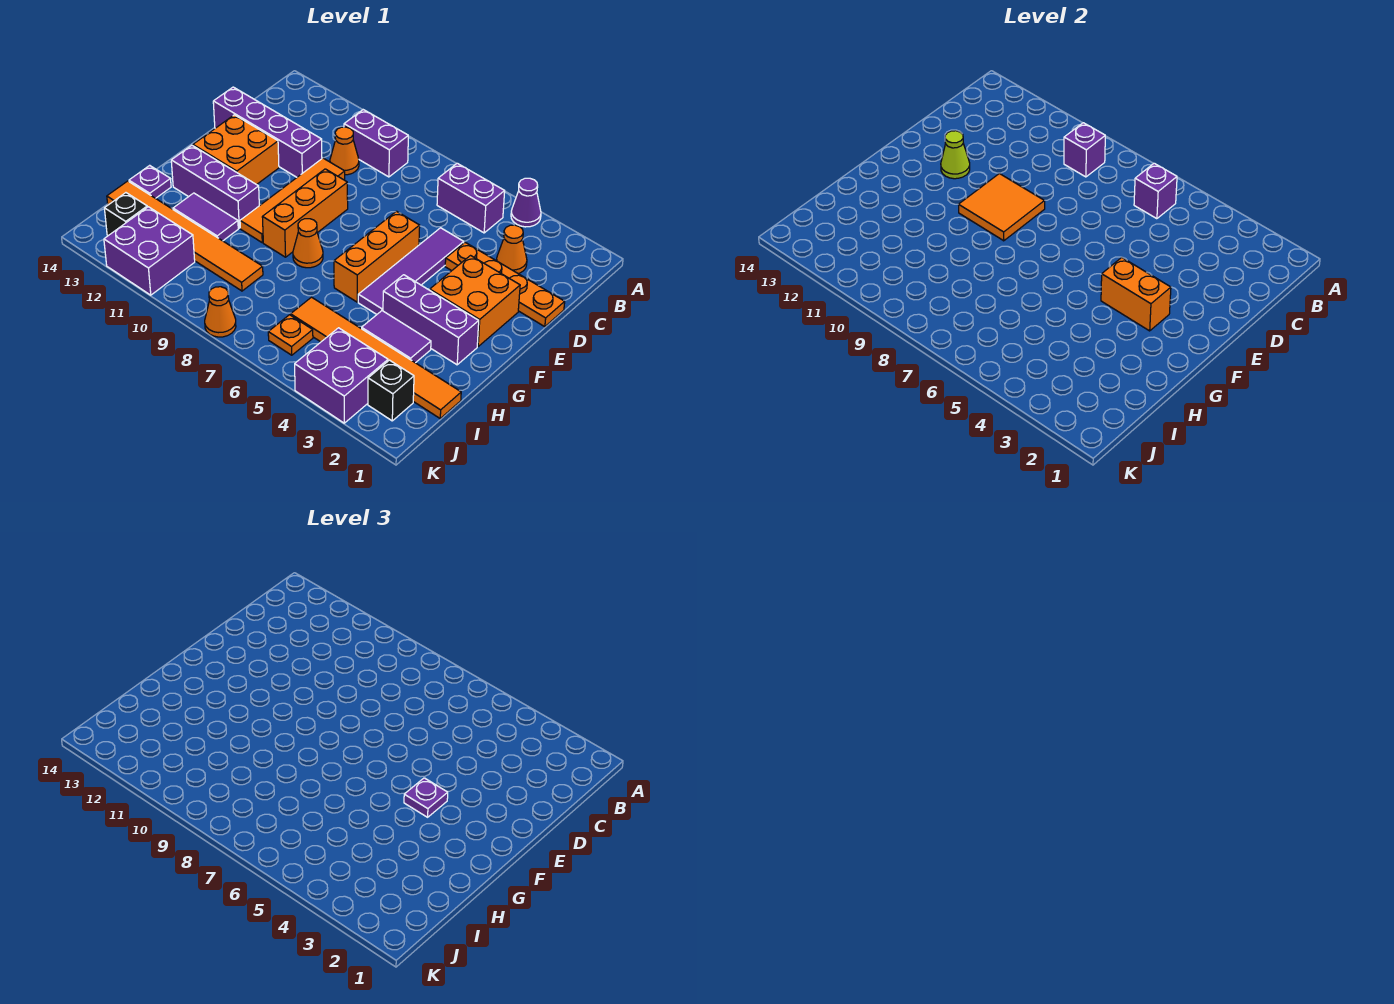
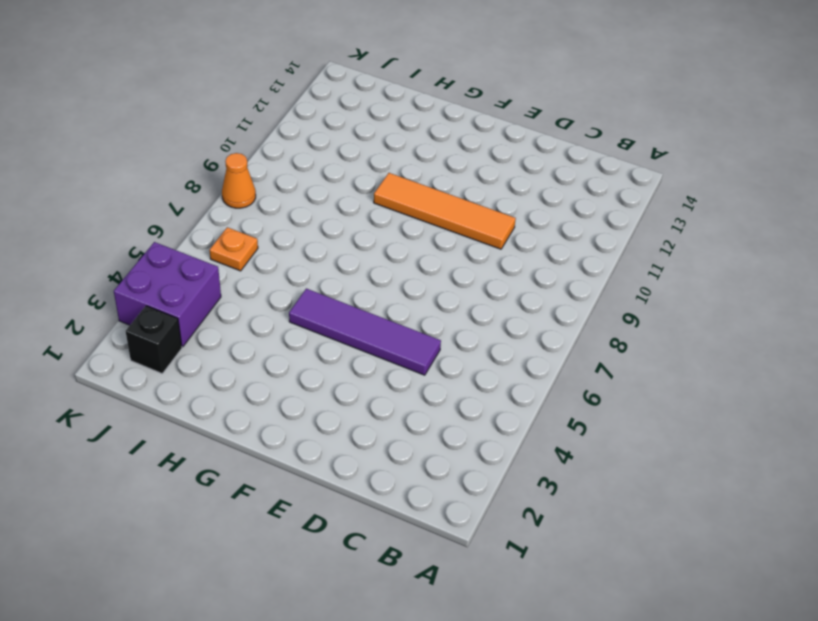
none -> purple cone A4 level 1
none -> purple brick B5:B6 level 1
none -> purple brick B9:B10 level 1
none -> orange cone C3 level 1

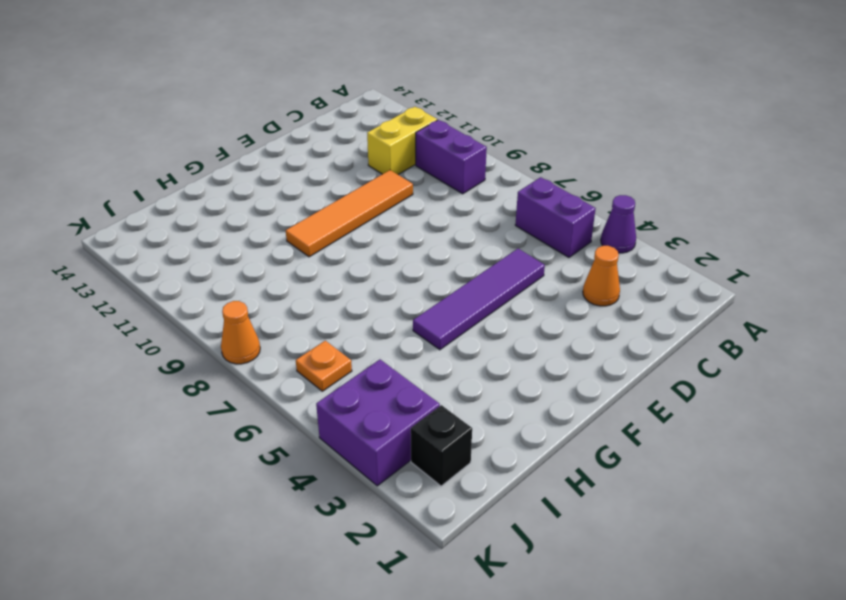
yellow brick B11:C11 level 1 -> none
none -> orange cone C10 level 1
none -> orange plate D1:D4 level 1
none -> purple brick D11:D14 level 1
none -> orange brick E2:F3 level 1

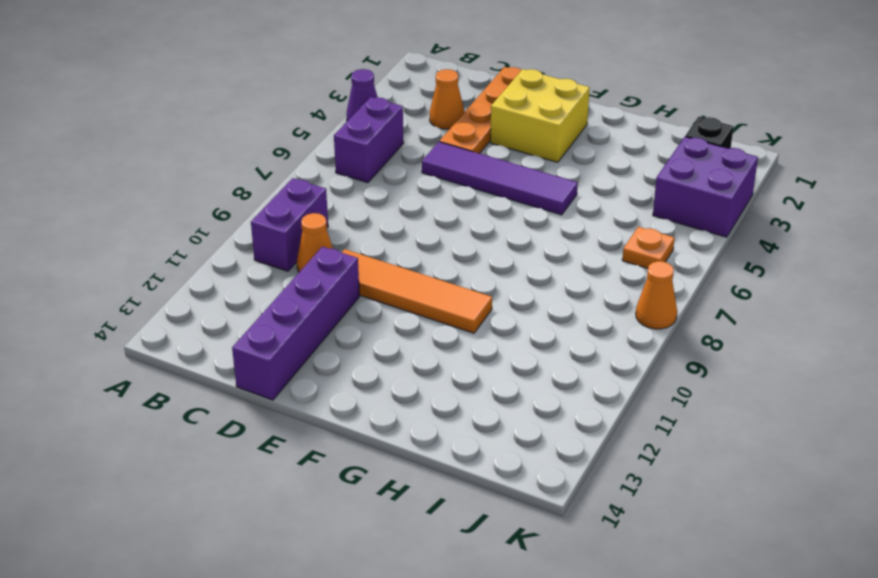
yellow brick E2:F3 level 1 -> orange brick E2:F3 level 1
none -> orange brick E6:G6 level 1
none -> orange brick E9:G9 level 1
none -> orange brick E12:F13 level 1
none -> purple brick G2:G4 level 1

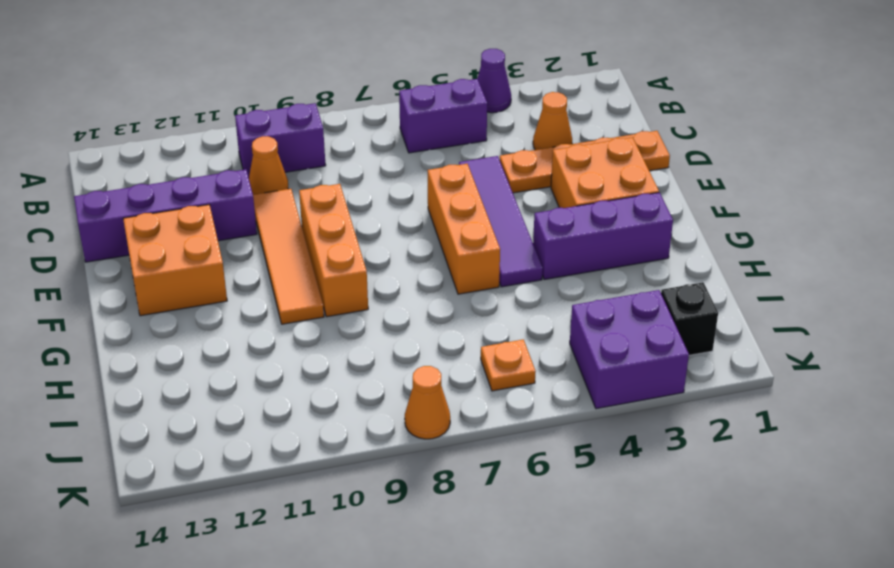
none -> orange cone G8 level 1
none -> purple brick G11:G13 level 1
none -> purple tile H3:H4 level 1
none -> purple tile H11:H12 level 1

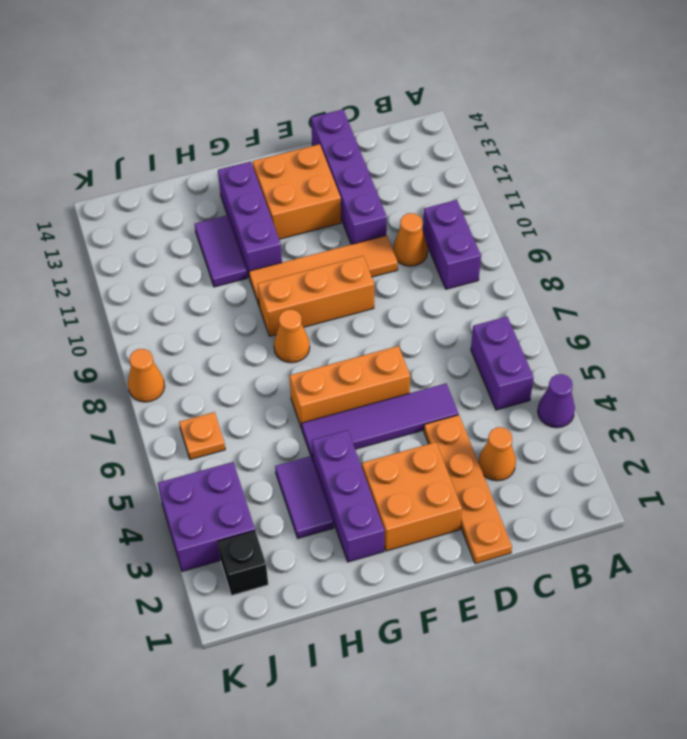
none -> purple plate H14 level 1
none -> orange tile I1:I6 level 1
none -> orange tile I9:I14 level 1
none -> purple brick J11:K12 level 1

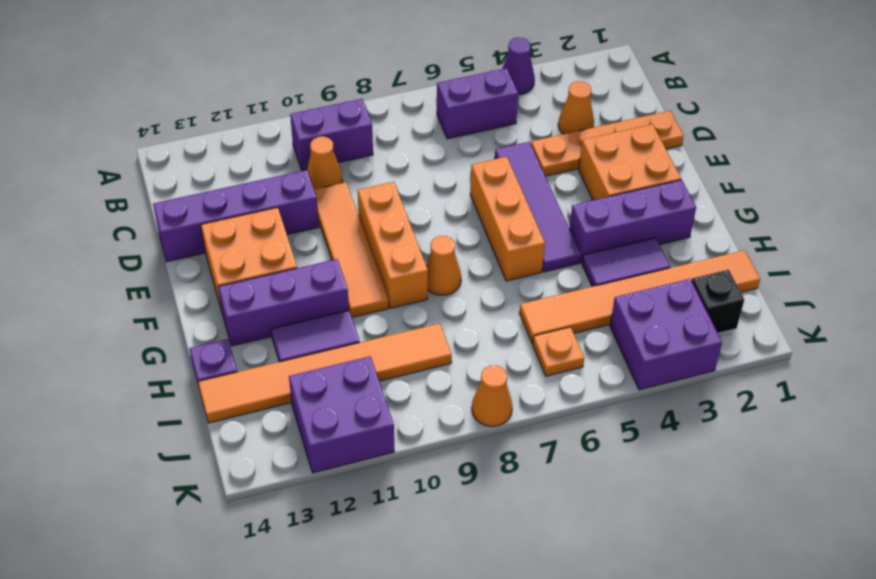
none -> black brick J13 level 1
none -> purple brick B6 level 2
none -> purple brick B9 level 2
none -> orange tile E9:F10 level 2

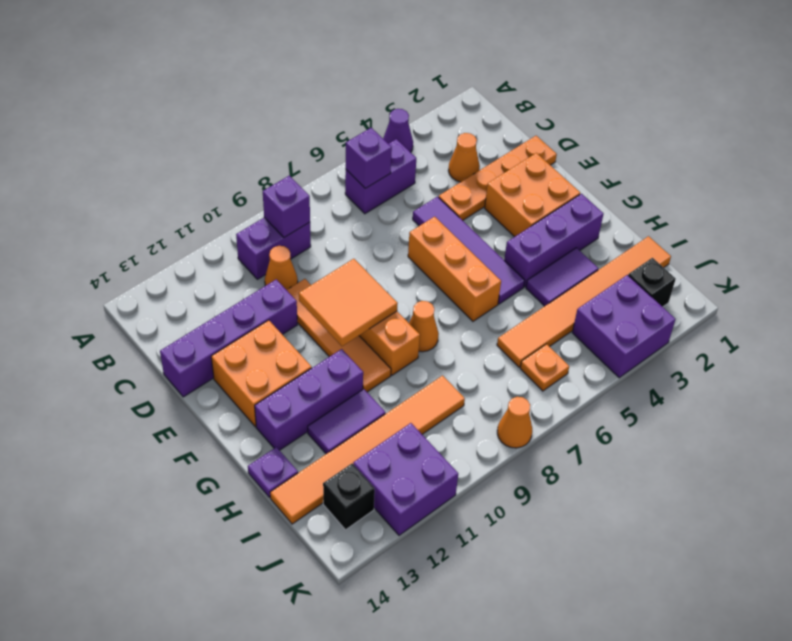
none -> lime cone E12 level 2
none -> orange brick F3:F4 level 2
none -> purple plate F4 level 3

